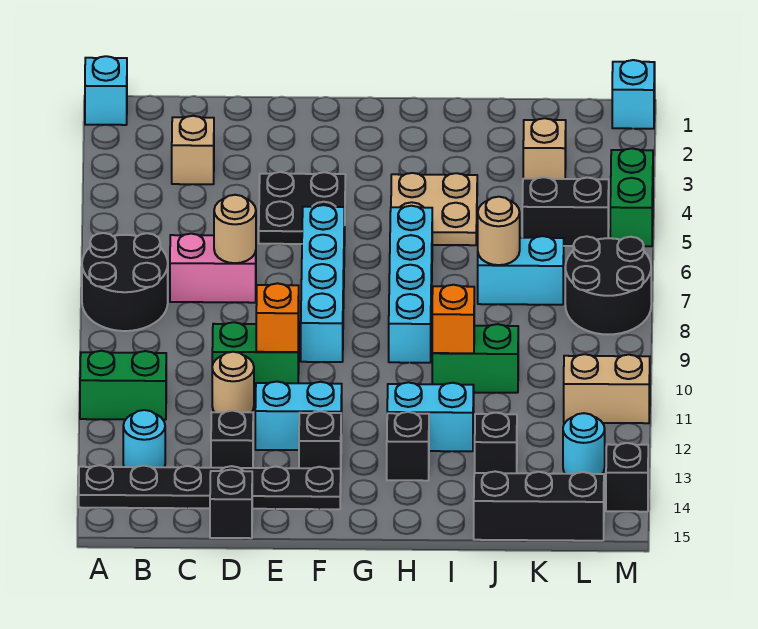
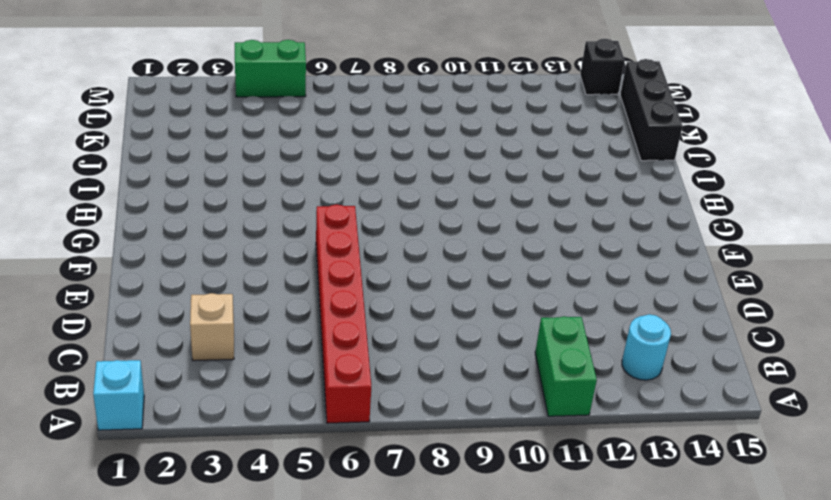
red brick A6:F6 level 1 -> cyan brick F6:F9 level 1
none -> black round brick A7:B8 level 1
none -> black plate A14:F14 level 1
none -> pink brick C7:D7 level 1
none -> green brick D10:E10 level 1

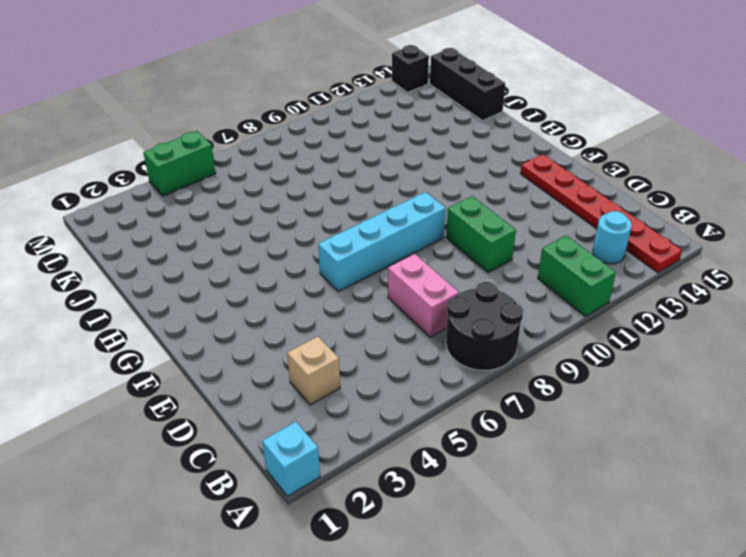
red plate A14:F14 level 1 -> black plate A14:F14 level 1
none -> tan round brick D11 level 1
none -> black brick D13 level 1
none -> black brick D15 level 1
none -> black plate E4:F5 level 1

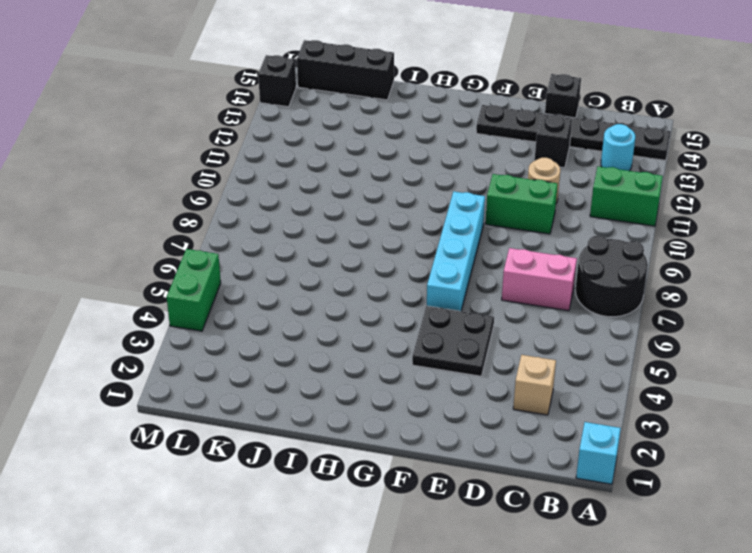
none -> cyan brick E12:F12 level 1
none -> black brick F13 level 1
none -> tan plate H4:I5 level 1
none -> cyan brick H6:H9 level 1

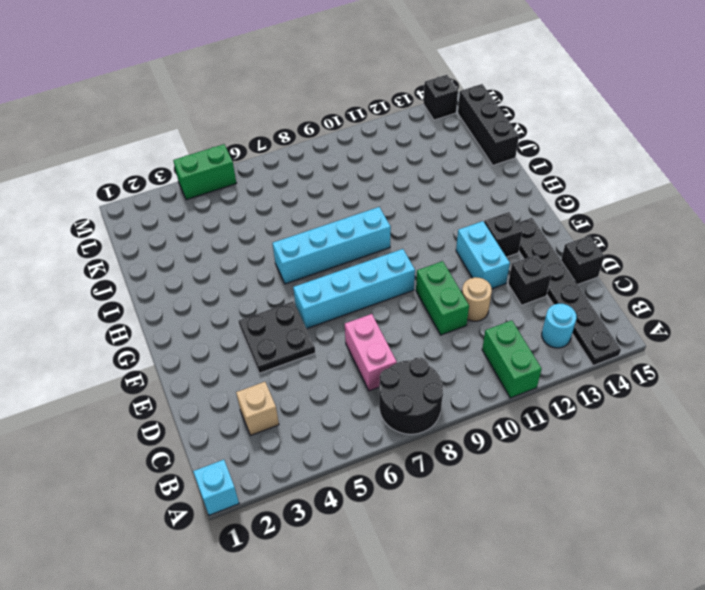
none -> tan plate H4:I5 level 1
none -> cyan brick H12:I12 level 1
none -> black brick H13 level 1
none -> green brick I10:J10 level 1

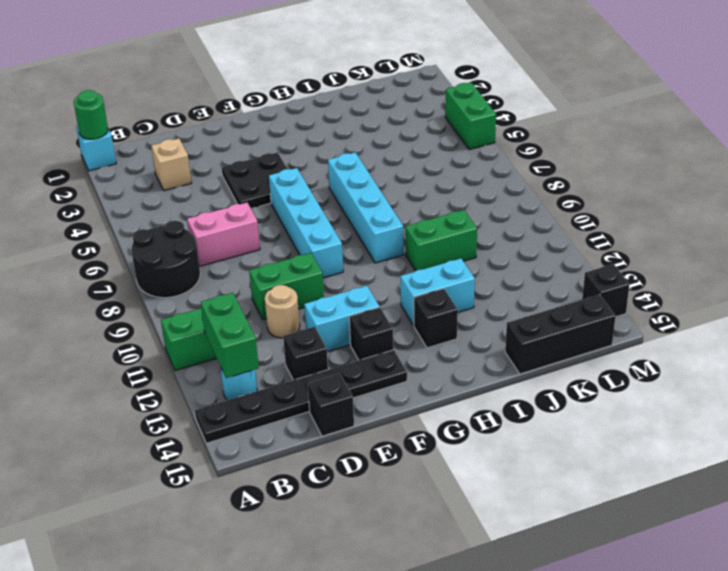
green round brick A1 level 2 -> none
green brick B12:B13 level 2 -> none
none -> tan plate H4:I5 level 1
none -> cyan brick J7:K7 level 1
none -> black brick J13 level 1
none -> tan brick K3 level 1

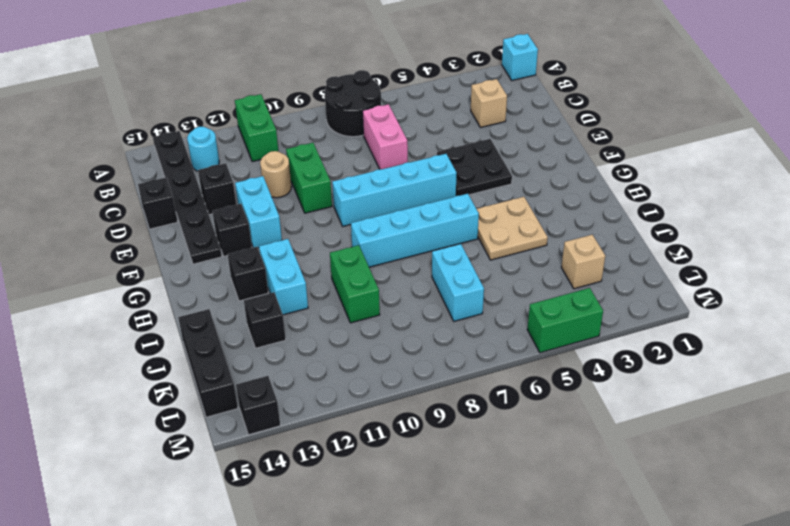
none -> black brick K5:L5 level 1
none -> black round brick L7:M8 level 1
none -> tan brick L11:M11 level 1
none -> cyan round brick L13 level 1

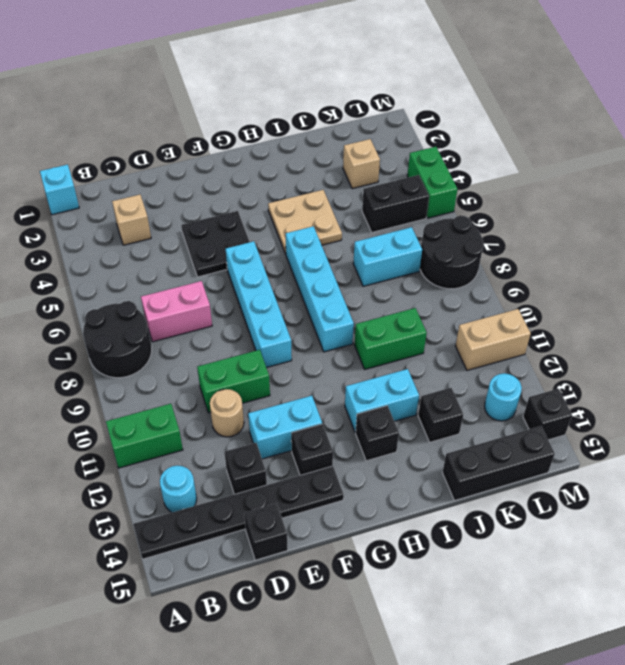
none -> cyan brick M1 level 1
none -> tan round brick D7 level 2
none -> orange brick E10 level 2
none -> orange brick I10 level 2

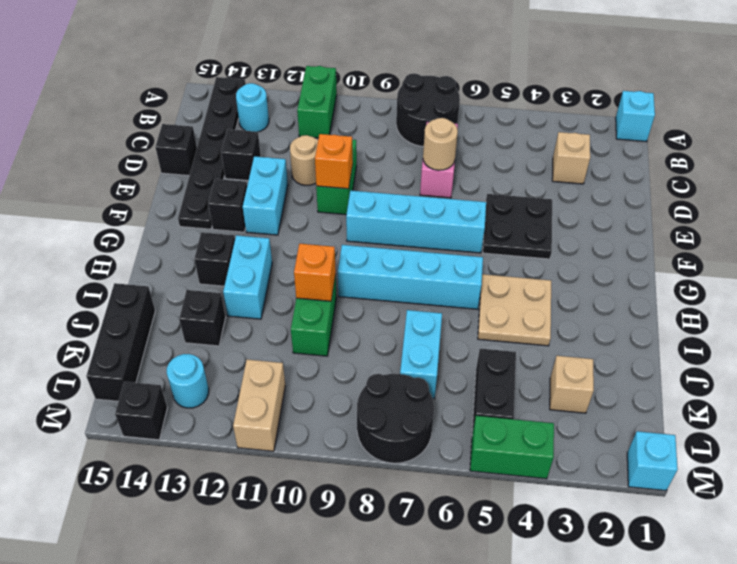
none -> tan round brick J7 level 2

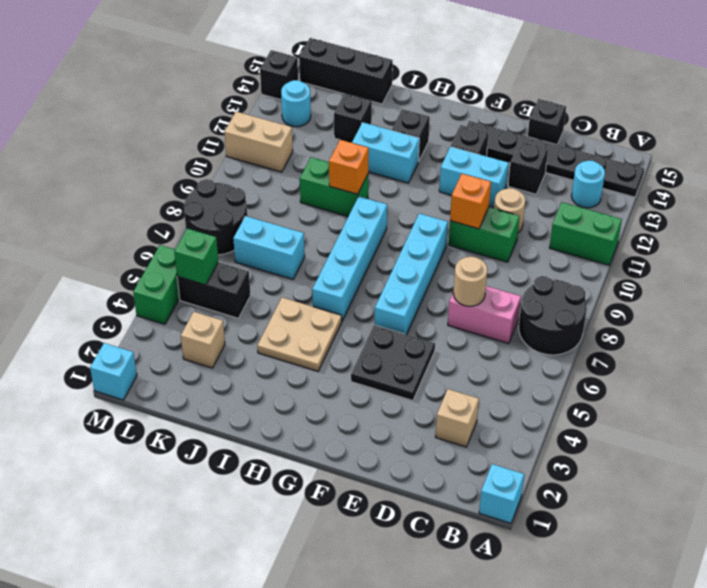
green brick L5 level 2 -> none
none -> tan round brick J7 level 2

